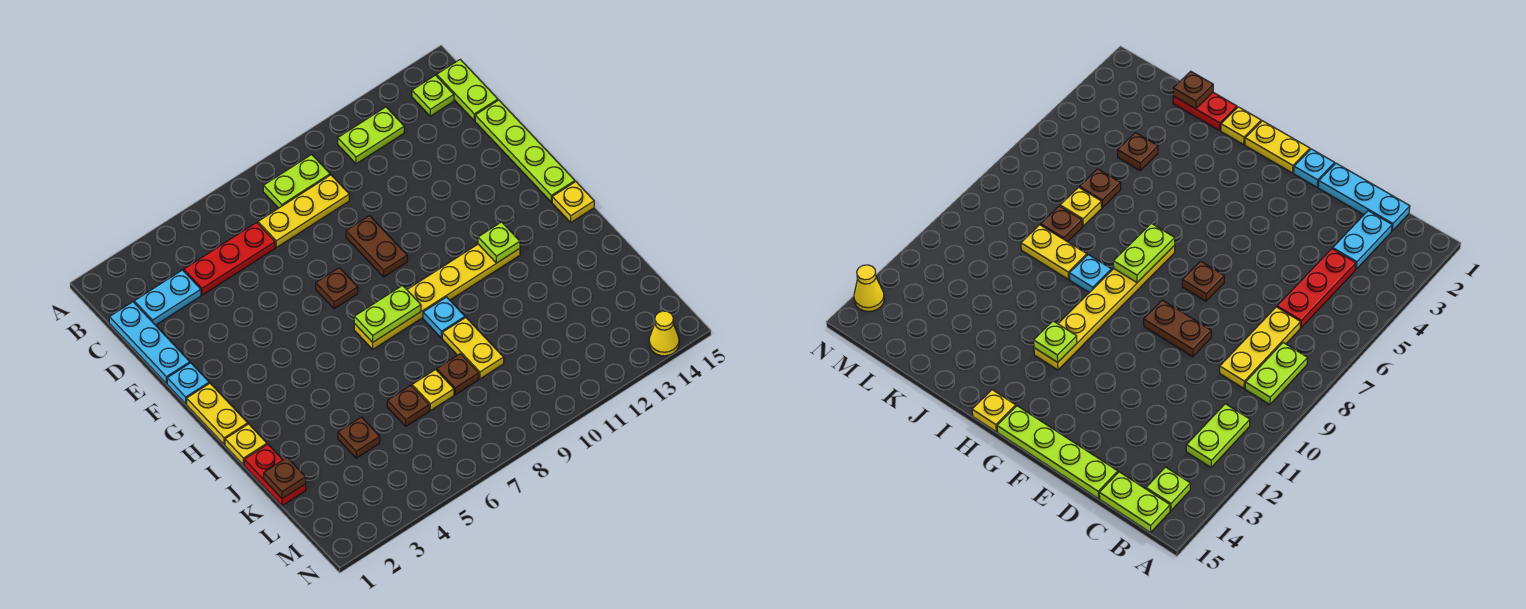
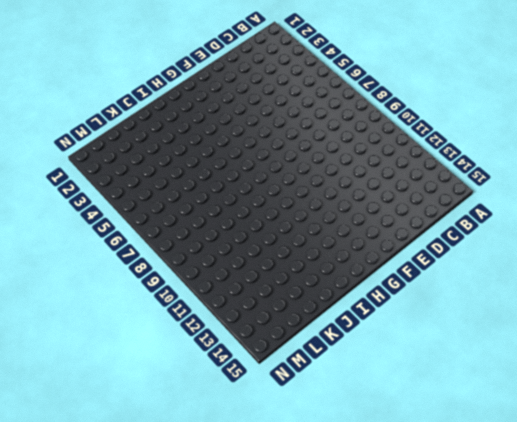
none -> lime plate B8:B9 level 1
none -> lime plate B11:B12 level 1
none -> lime plate B14 level 1

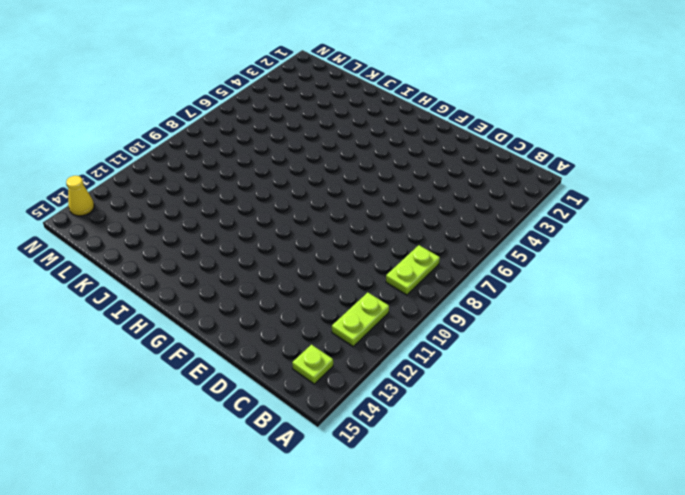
none -> lime plate B15:C15 level 1
none -> cyan plate C1:E1 level 1
none -> cyan plate C2:C3 level 1

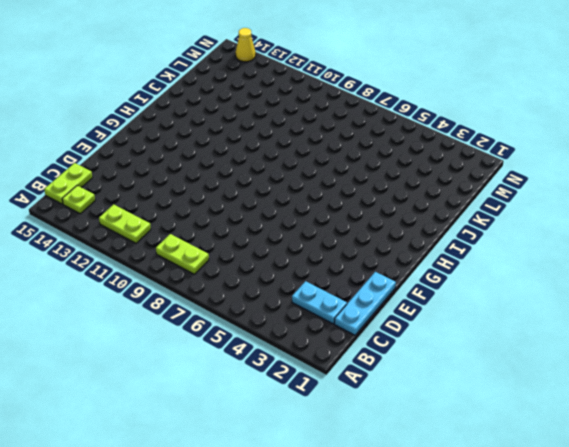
none -> red plate C4:C6 level 1
none -> yellow plate C7:C9 level 1
none -> lime plate D15:G15 level 1

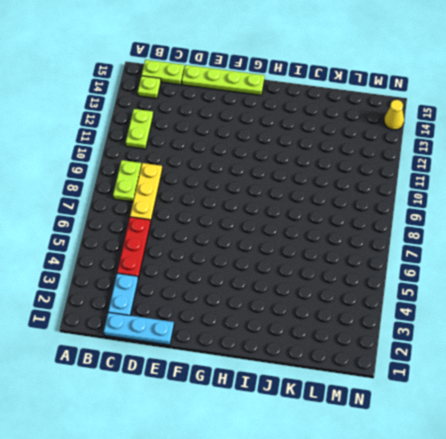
none -> brown plate E9:F9 level 1
none -> cyan plate F1 level 1
none -> brown plate F7 level 1

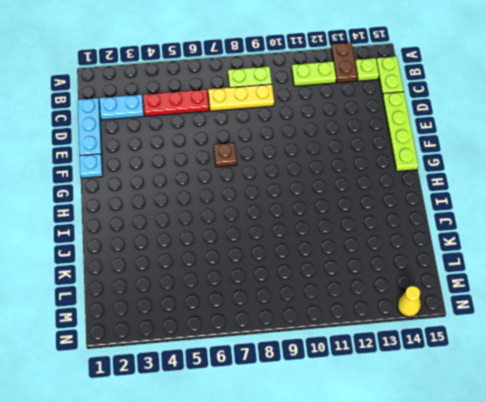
brown plate A13:B13 level 1 -> brown plate E9:F9 level 1
none -> yellow plate G1:H1 level 1
none -> yellow plate H7:H12 level 1
none -> yellow plate H15 level 1

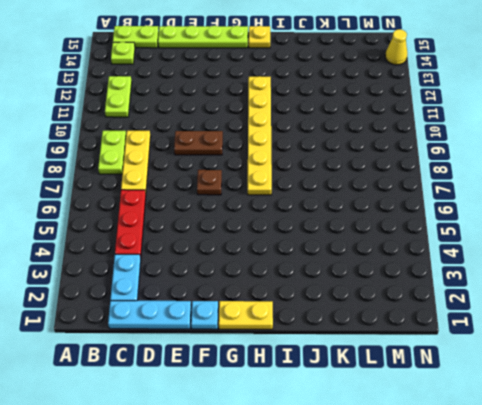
none -> yellow plate I1 level 1
none -> cyan plate I9 level 1
none -> red plate J1:K1 level 1

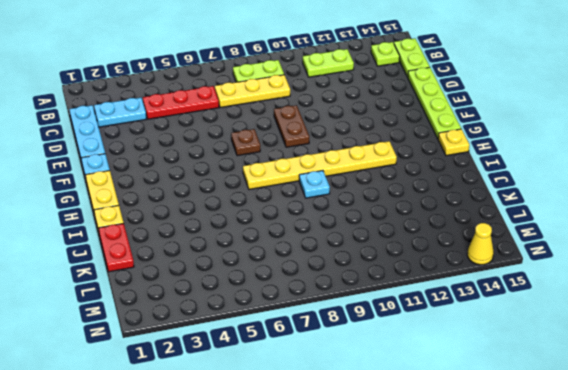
none -> yellow plate J9:K9 level 1
none -> brown plate K4 level 1
none -> brown plate K6 level 1

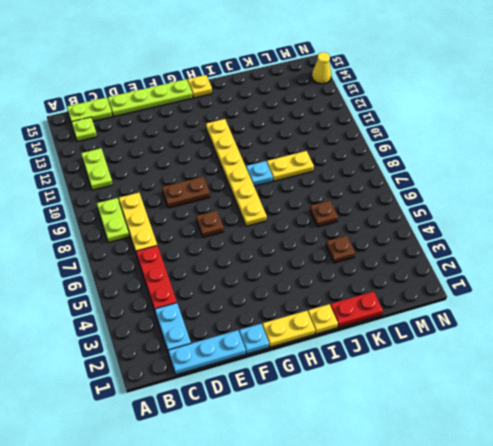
none -> yellow plate K7 level 1
none -> brown plate K8 level 1
none -> lime plate H7:H8 level 2

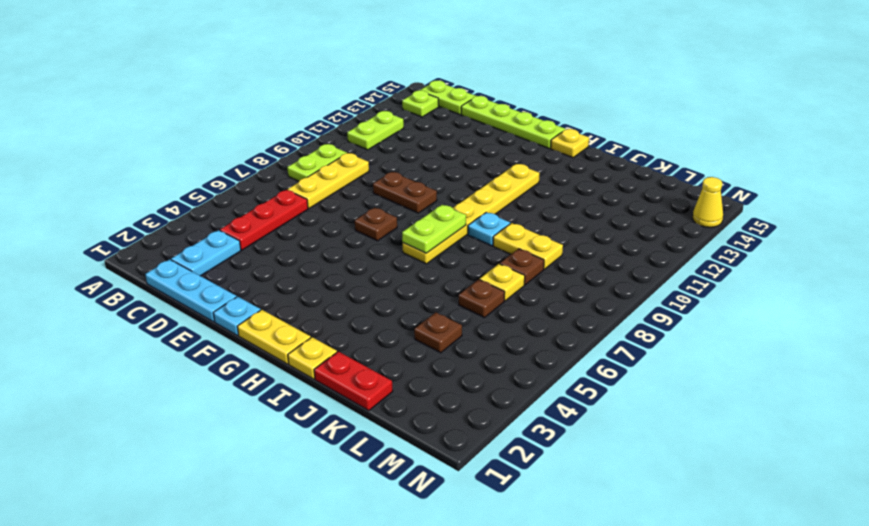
none -> lime plate H12 level 2
none -> brown plate K1 level 2

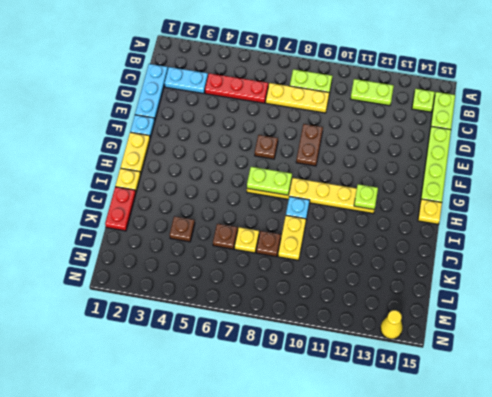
none -> brown plate K1 level 2

